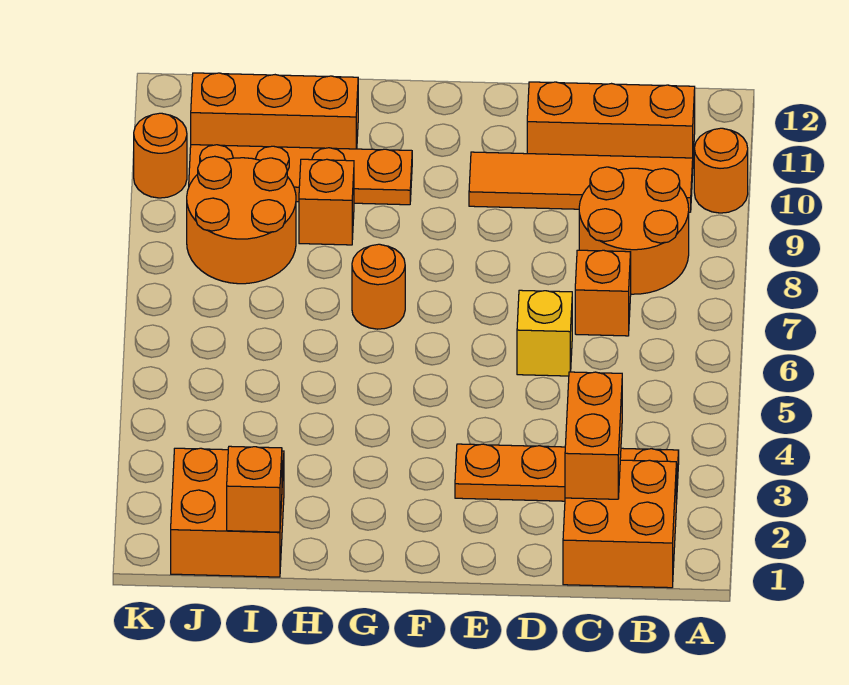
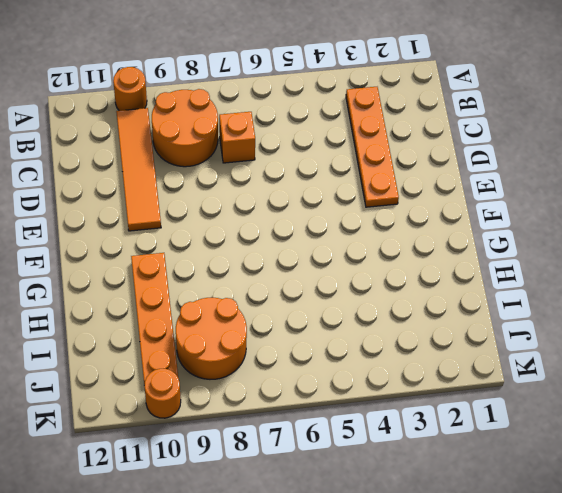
none -> orange brick B1:C2 level 1
none -> orange brick B11:D11 level 1
none -> yellow brick D6 level 1

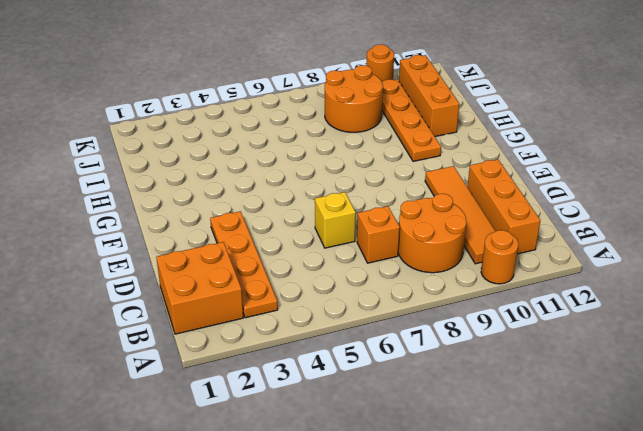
none -> orange round brick G7 level 1
none -> orange brick H9 level 1
none -> orange brick I1:J2 level 1

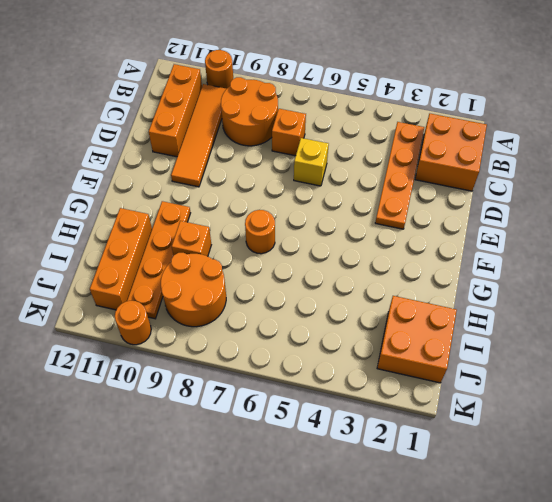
none -> orange brick C2:C3 level 2
none -> orange brick I1 level 2

